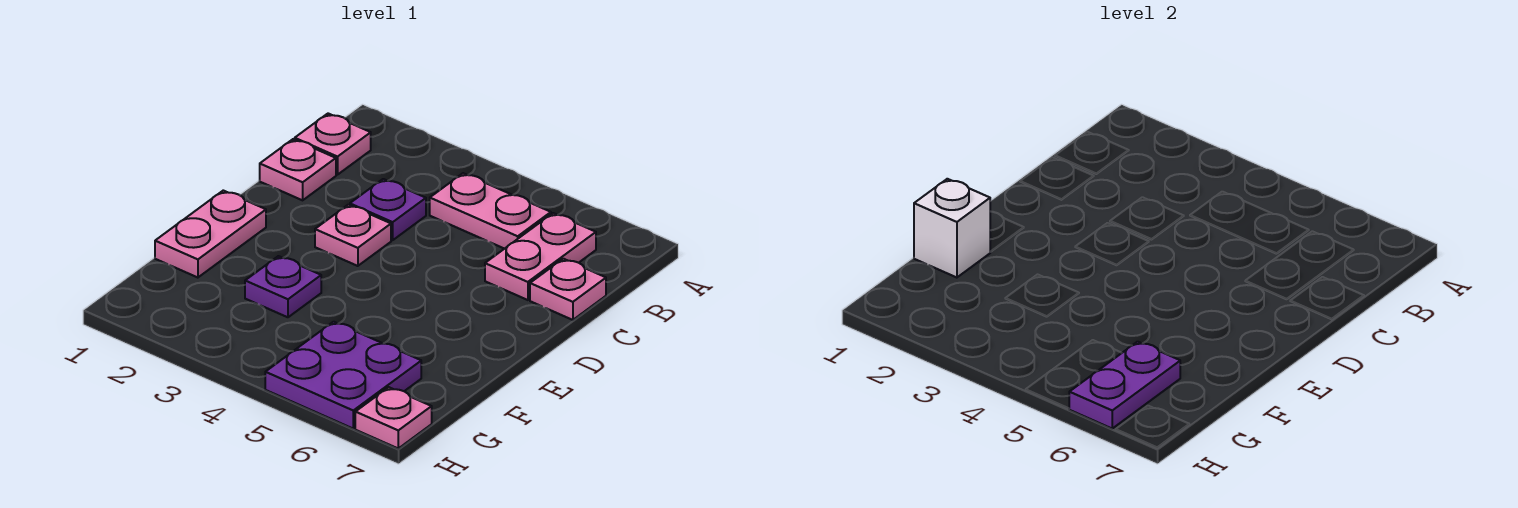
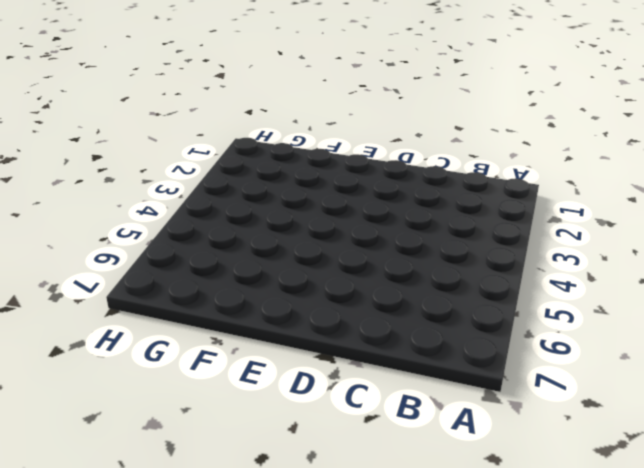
none -> pink plate B1 level 1
none -> pink plate B4:B5 level 1
none -> pink plate B6:C6 level 1

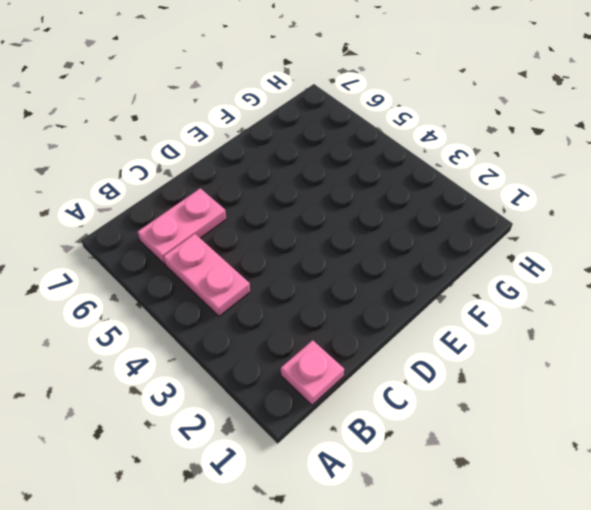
none -> pink plate C1 level 1
none -> purple plate C3 level 1
none -> pink plate C7 level 1

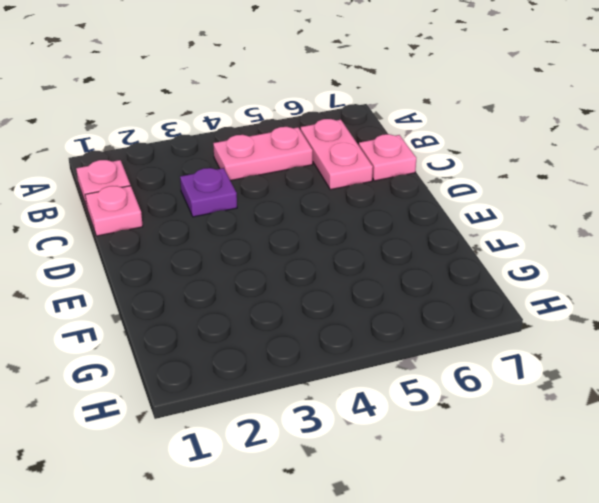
none -> pink plate D3 level 1
none -> pink plate E1:F1 level 1
none -> purple plate F3 level 1

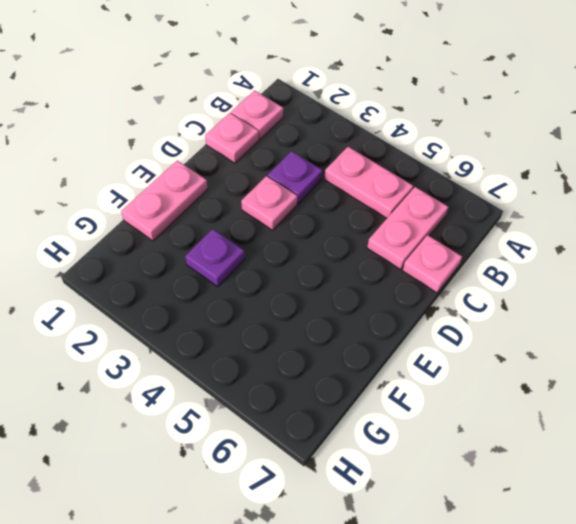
none -> purple plate G5:H6 level 1
none -> pink plate H7 level 1
none -> white brick F1 level 2

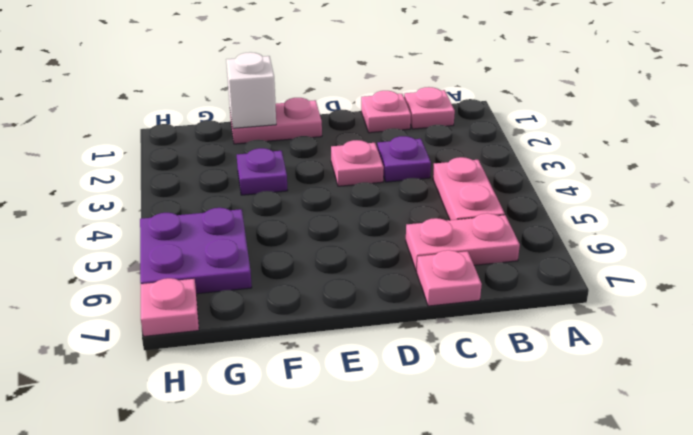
none -> purple plate G6:H6 level 2

